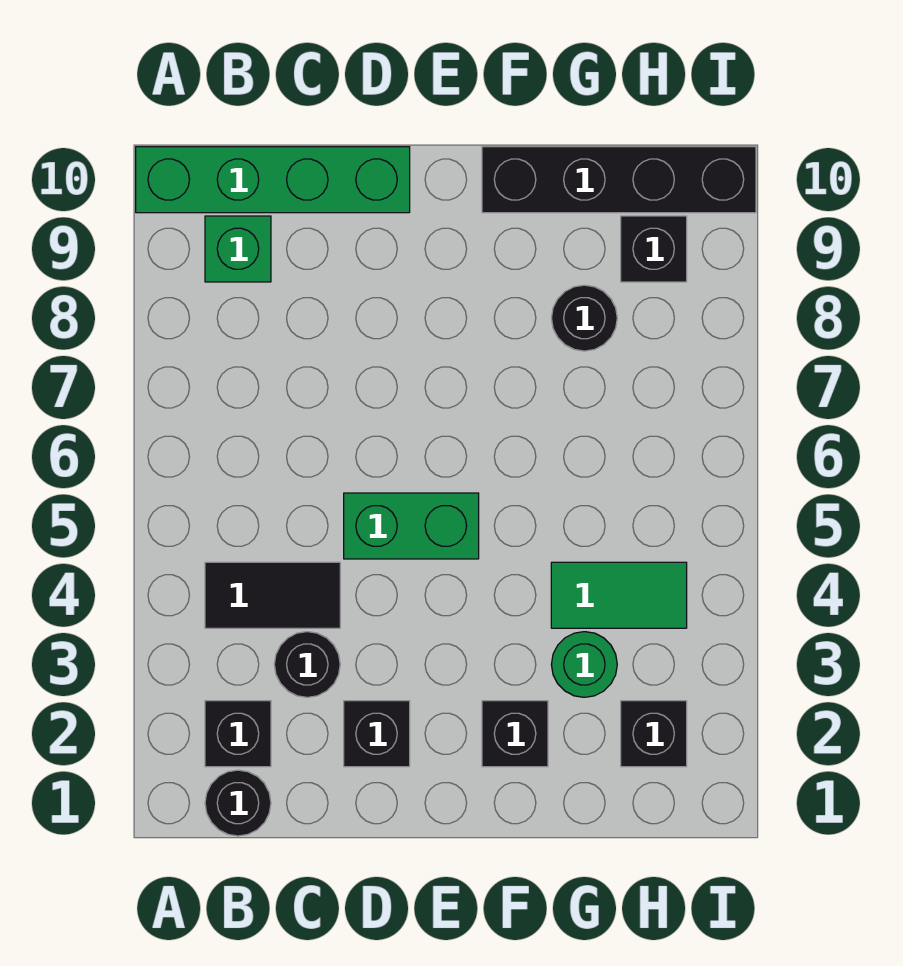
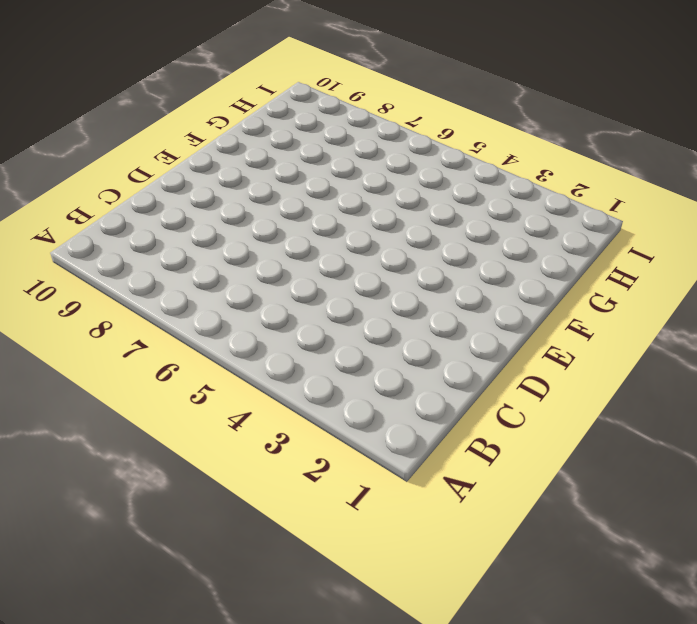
none -> green brick A10:D10 level 1
none -> black round brick B1 level 1
none -> black brick B2 level 1

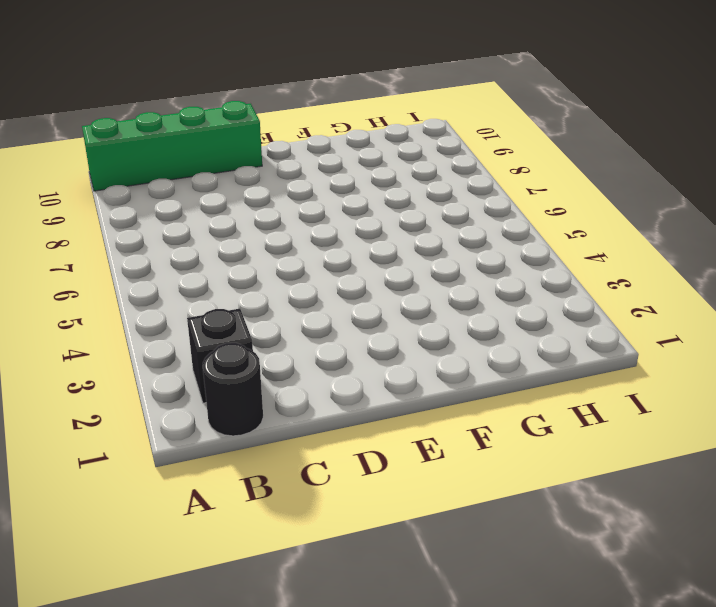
none -> black tile B4:C4 level 1
none -> green brick B9 level 1
none -> black round brick C3 level 1

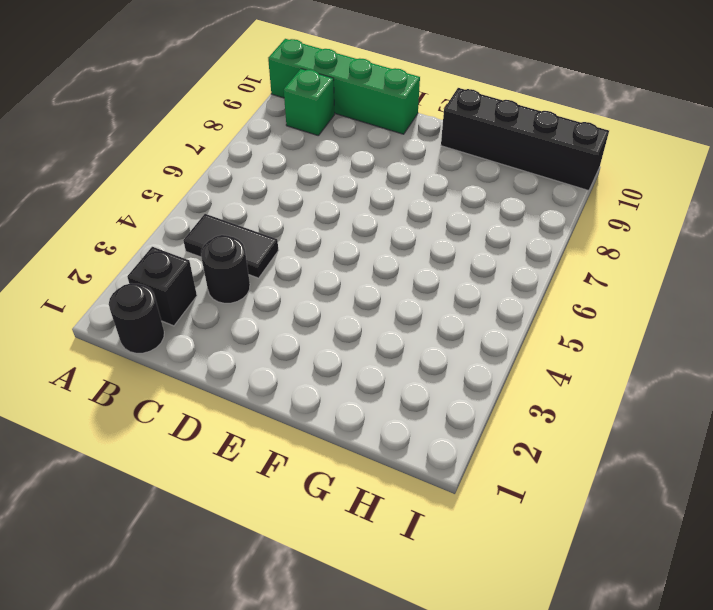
none -> black brick D2 level 1
none -> green brick D5:E5 level 1
none -> black brick F2 level 1

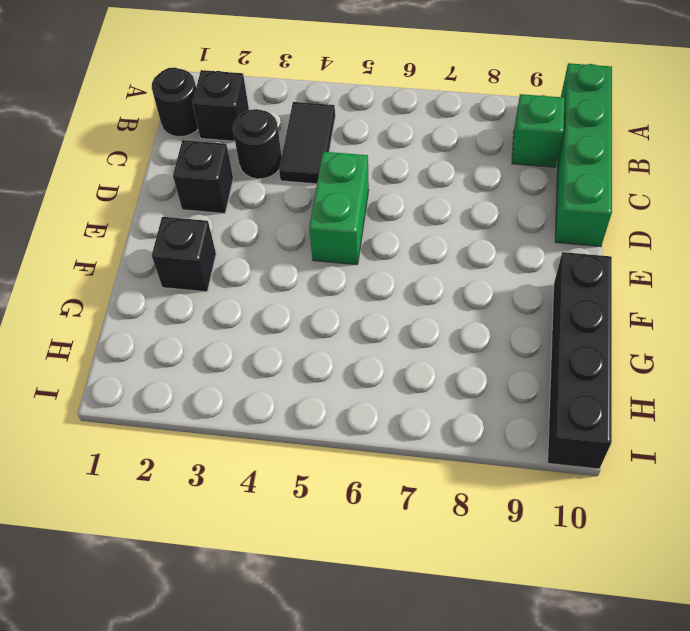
none -> green round brick G3 level 1
none -> green tile G4:H4 level 1
none -> black round brick G8 level 1

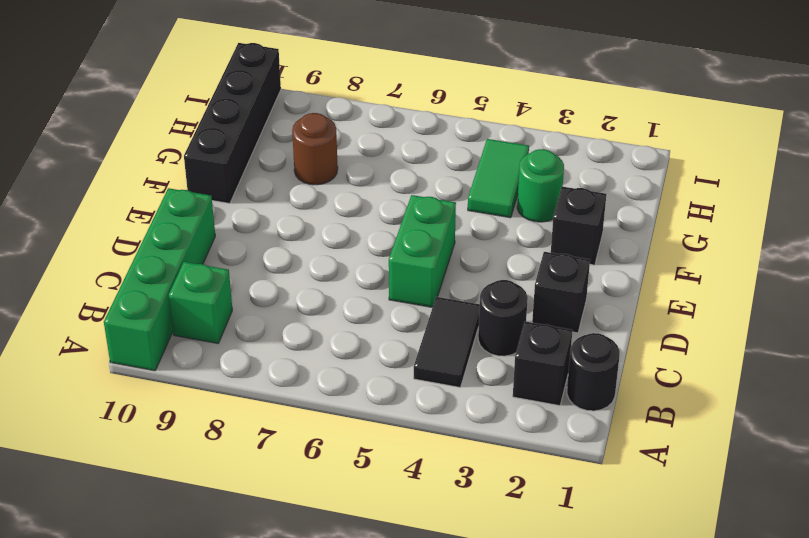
brown round brick G8 level 1 -> black round brick G8 level 1
none -> black brick H2 level 1
none -> black brick H9 level 1

